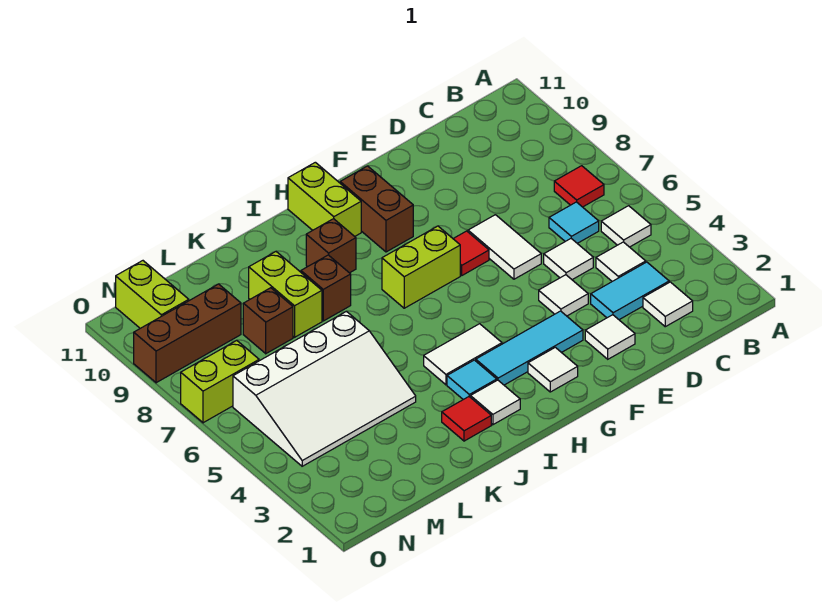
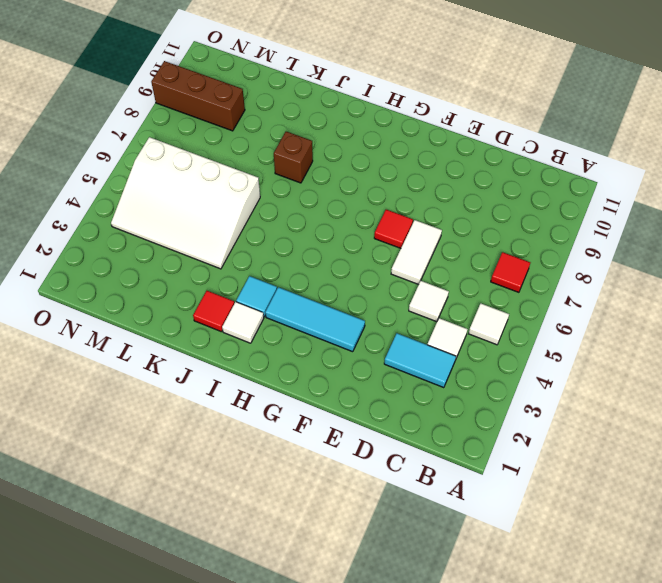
none -> white tile C2 level 1
none -> cyan tile C6 level 1
none -> white tile E2 level 1

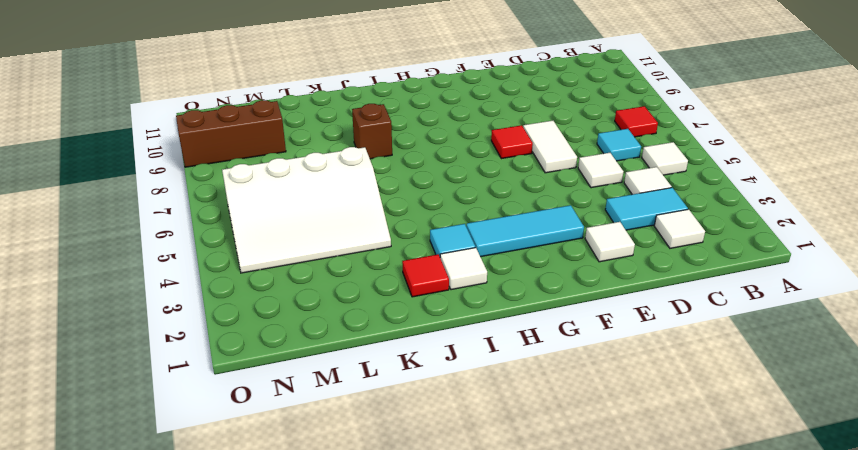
none -> white tile E4 level 1
none -> white tile G2 level 1
none -> lime brick G7:H7 level 1

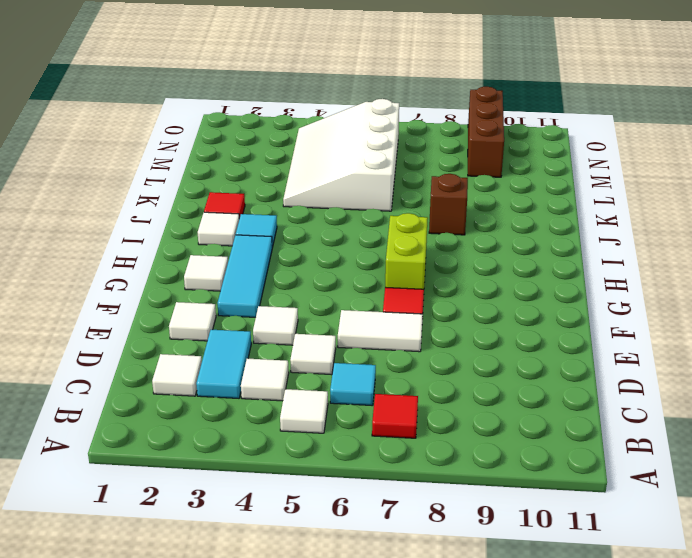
none -> brown brick G9:G10 level 1
none -> white tile H4:I4 level 1
none -> lime brick H10:H11 level 1

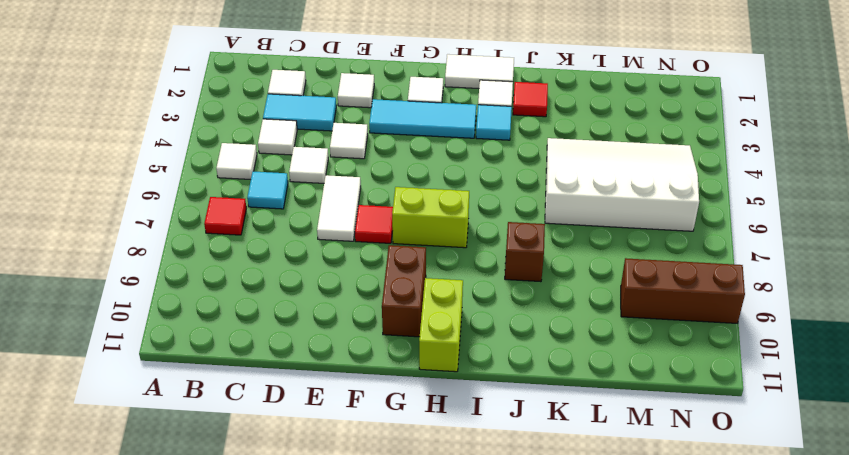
white tile H1:I1 level 1 -> white tile H4:I4 level 1
none -> brown brick I9 level 1
none -> lime brick K8:K9 level 1
none -> brown brick L8 level 1

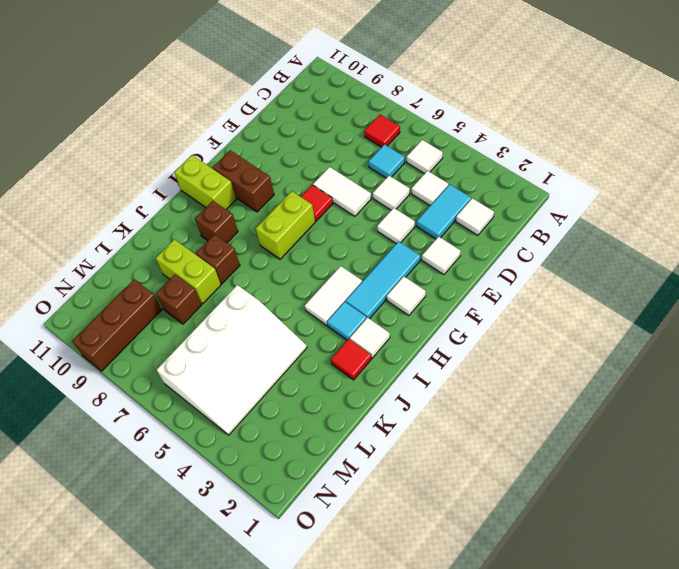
none -> lime brick N7:O7 level 1
none -> lime brick N10:N11 level 1

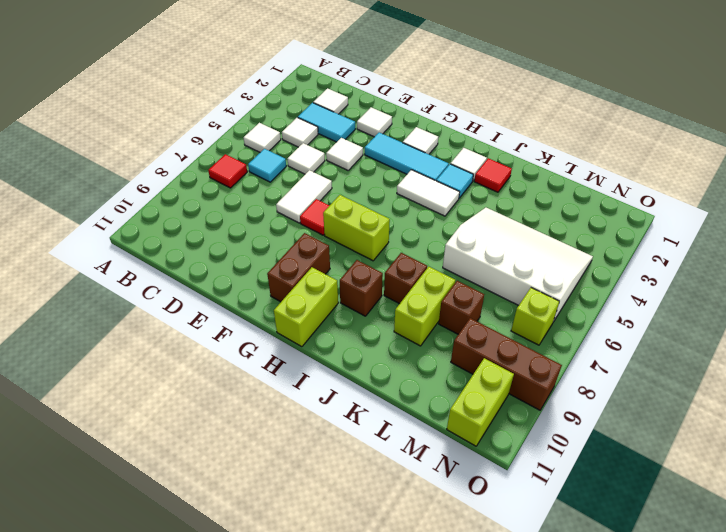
lime brick N7 level 1 -> lime brick N7:O7 level 1

